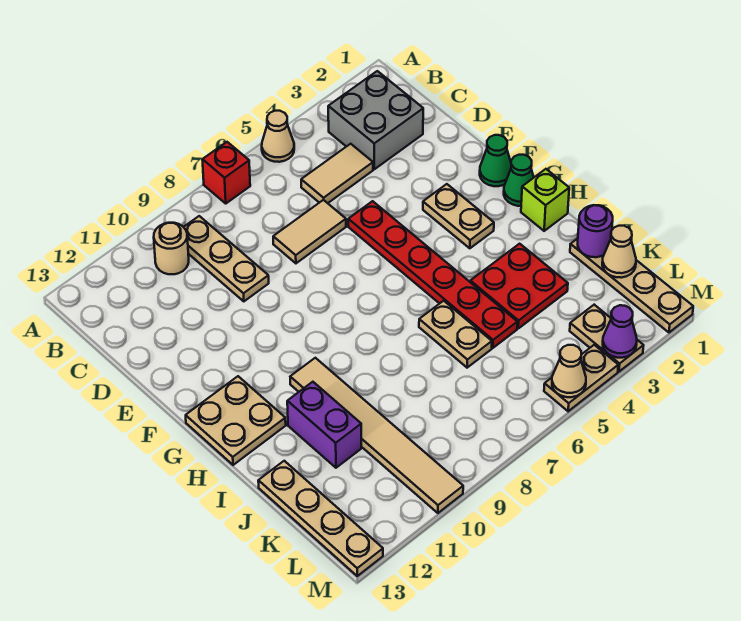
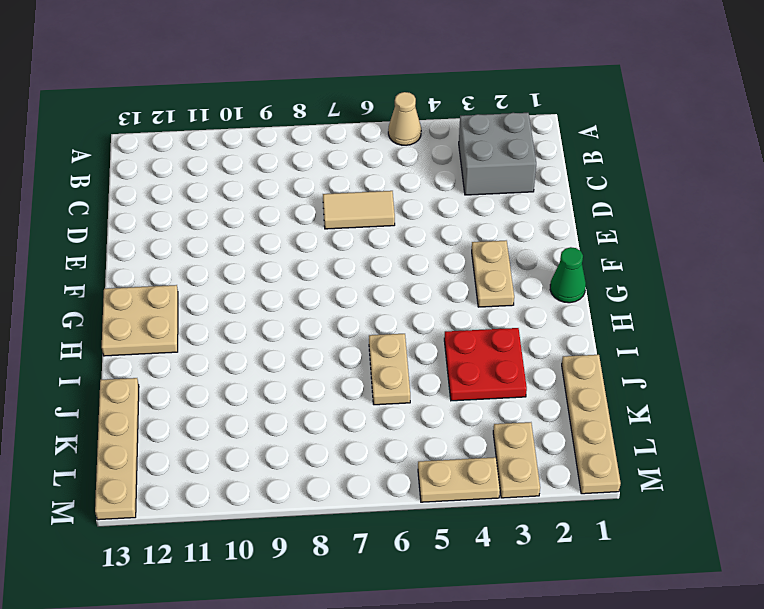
none -> red brick A7 level 1
none -> tan plate B9:D9 level 1
none -> tan round brick B10 level 1

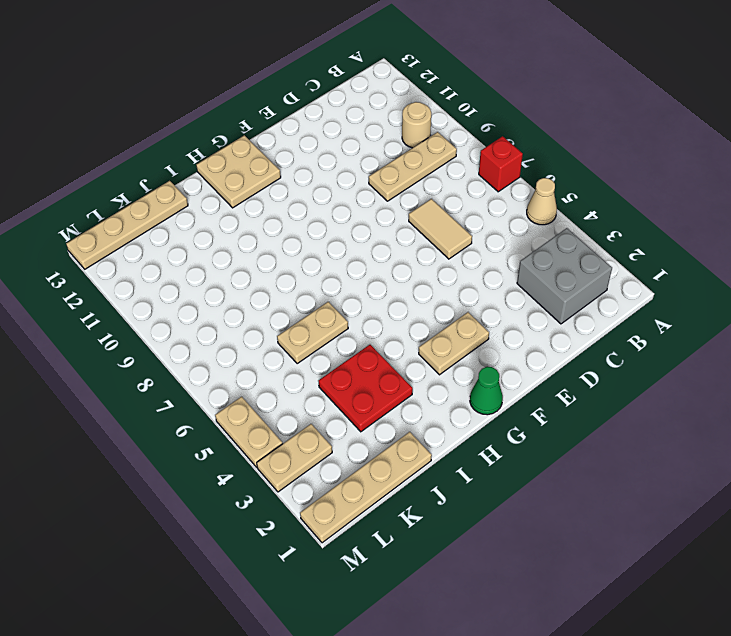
none -> tan tile C4:C5 level 1
none -> red plate E5:J5 level 1
none -> green cone F1 level 1

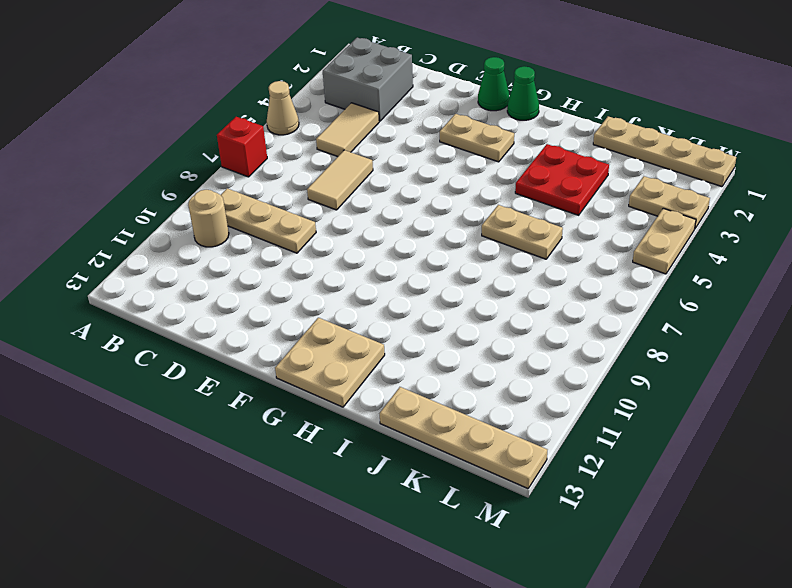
none -> red plate E5:J5 level 1
none -> lime brick H1 level 1
none -> tan tile H10:M10 level 1

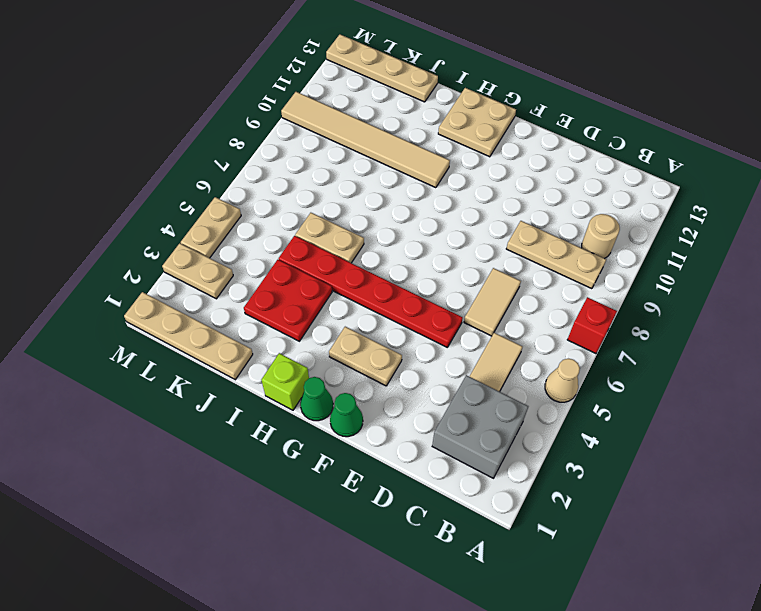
none -> purple brick I11:J11 level 1
none -> purple round brick J1 level 2
none -> tan cone K1 level 2

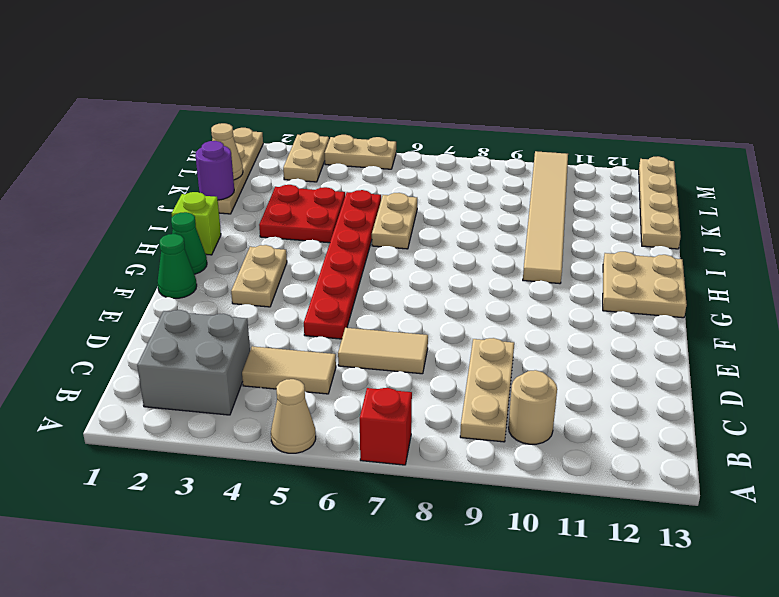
none -> purple brick I11:J11 level 1
none -> purple cone M3 level 2
none -> tan cone M5 level 2

